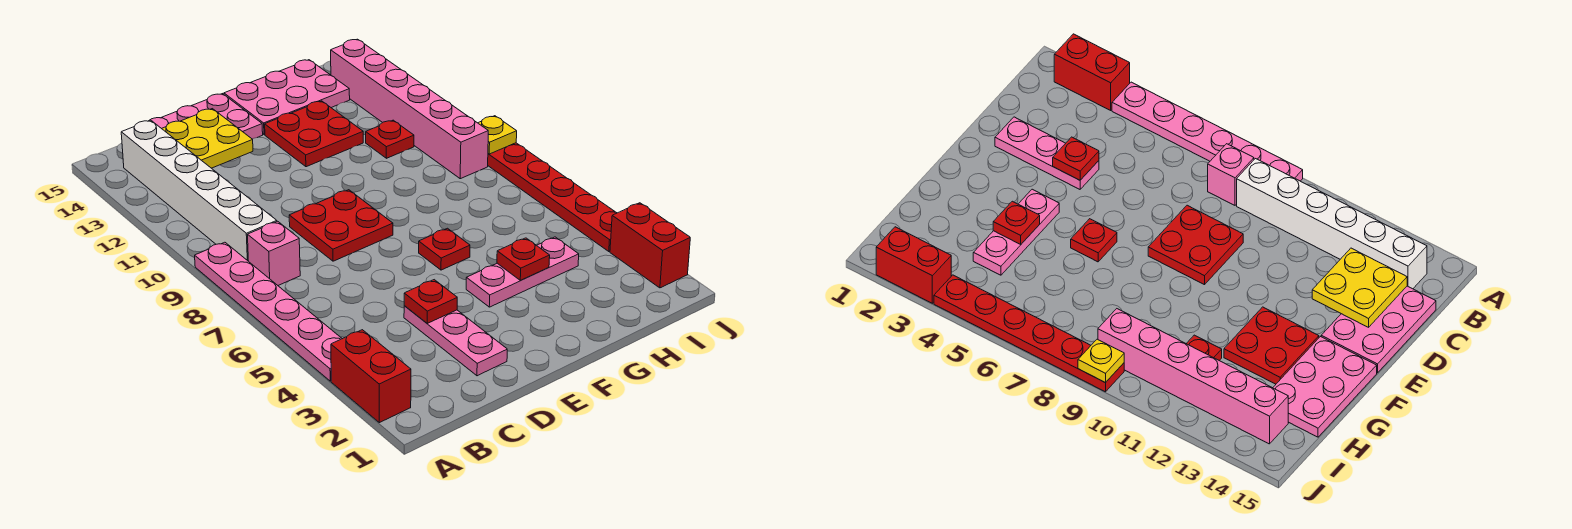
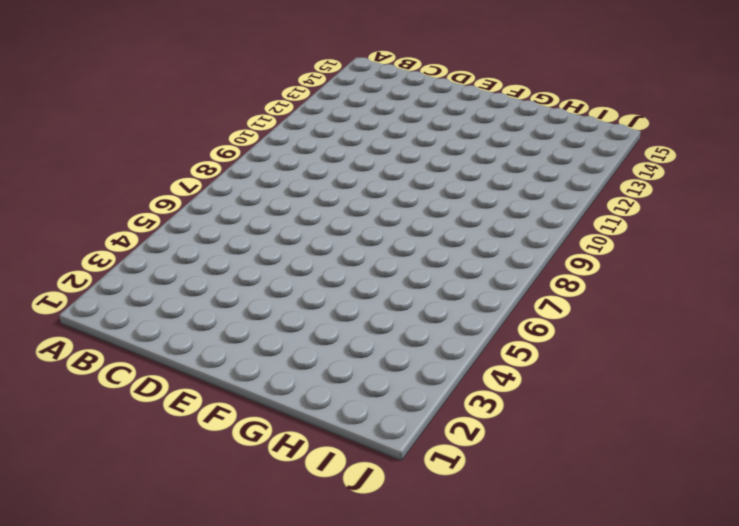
none -> red brick A2:A3 level 1
none -> pink plate A4:A9 level 1
none -> pink brick B8 level 1

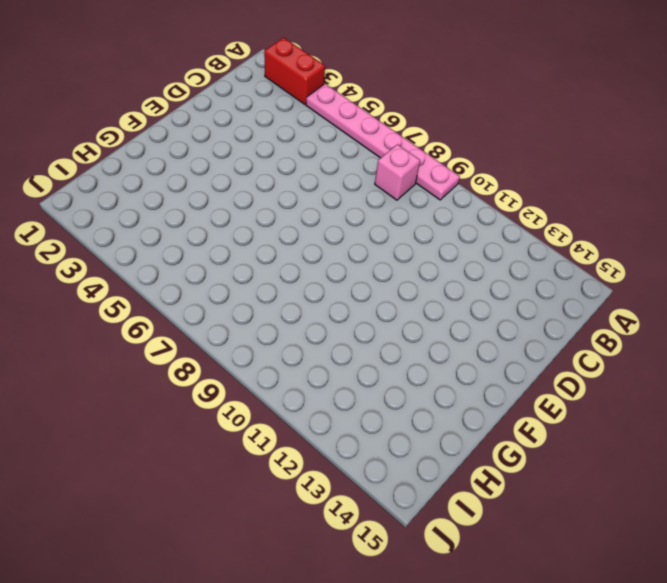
none -> white brick B9:B14 level 1
none -> pink plate C14:E15 level 1
none -> pink plate D2:D4 level 1

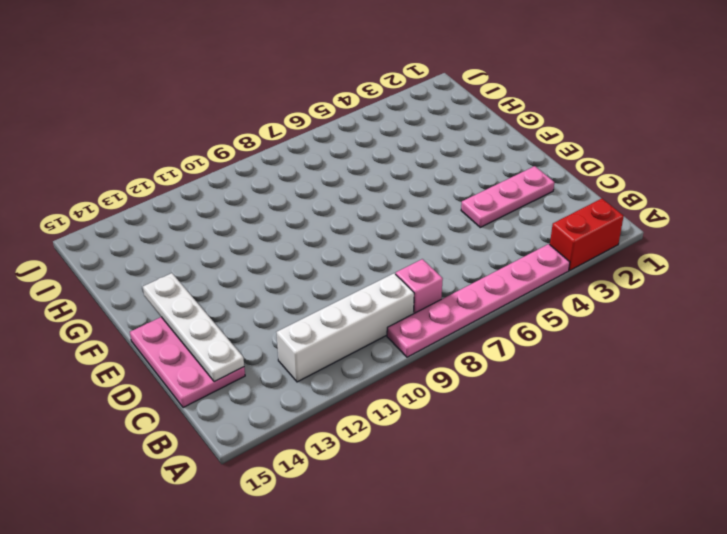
white brick B9:B12 level 1 -> white brick B9:B14 level 1
white plate C14:F14 level 2 -> yellow plate C13:D14 level 2
none -> red plate D8:E9 level 1
none -> pink plate F4:H4 level 1
none -> red plate F6 level 1

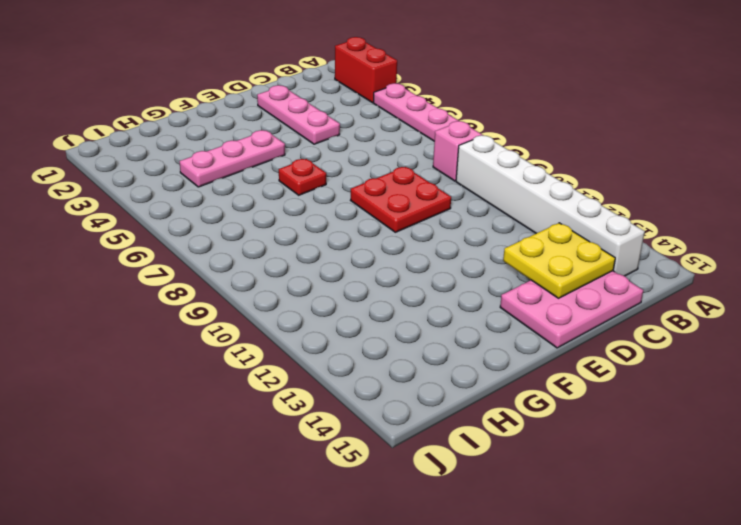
none -> red plate F12:G13 level 1
none -> pink plate F14:H15 level 1
none -> red plate H11 level 1

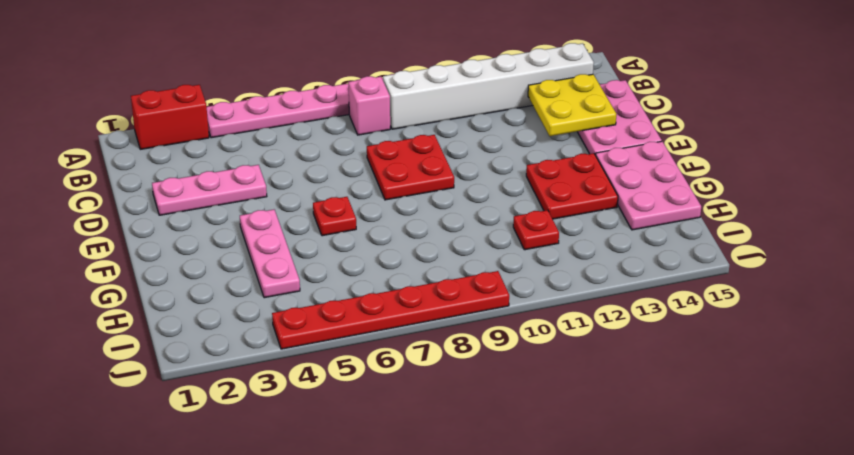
none -> pink brick I9:I14 level 1
none -> red brick J2:J3 level 1
none -> red plate D4 level 2

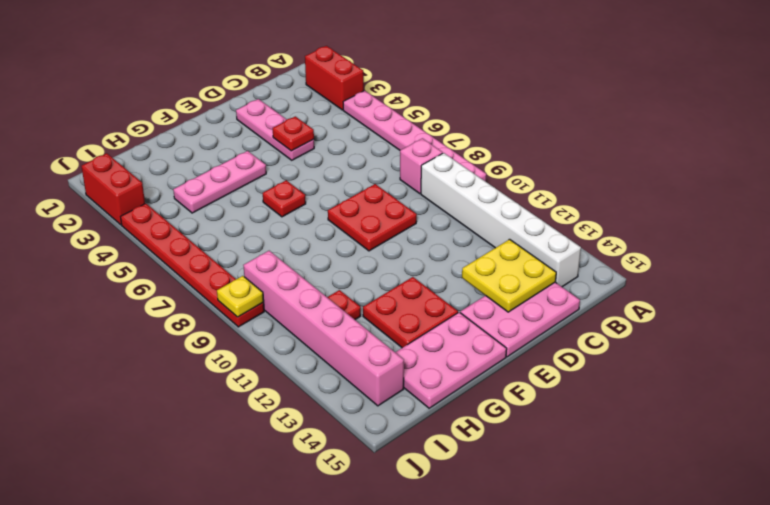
none -> red plate G4 level 2

